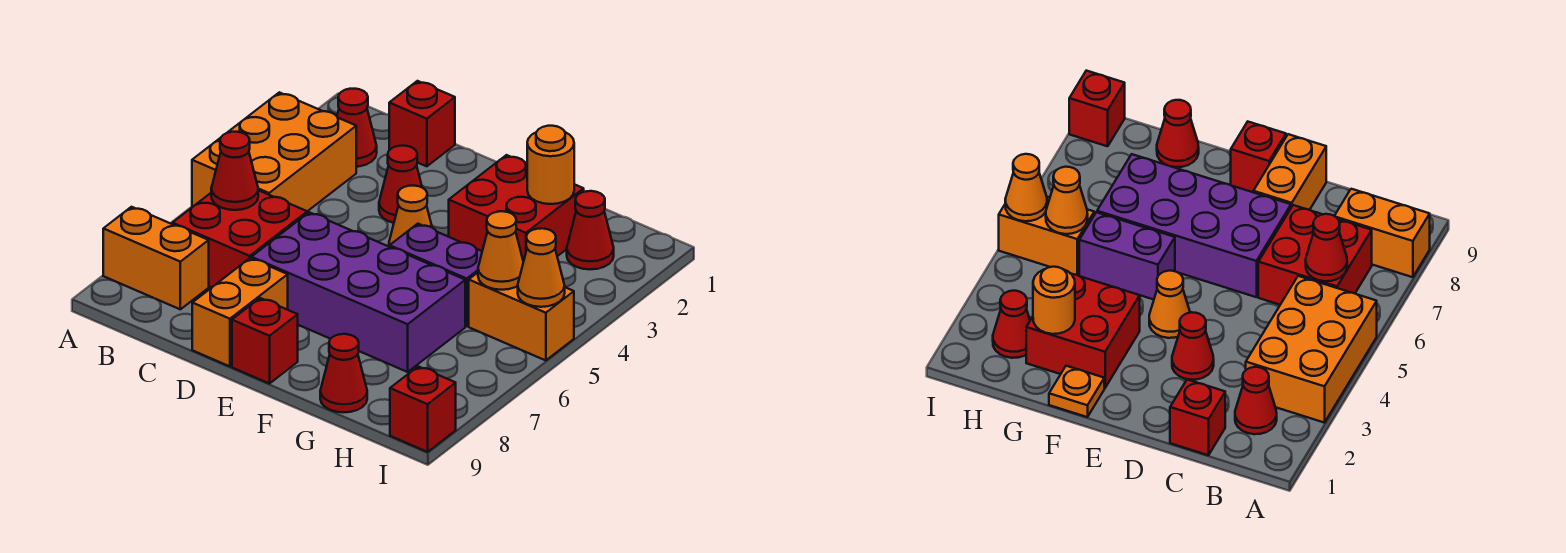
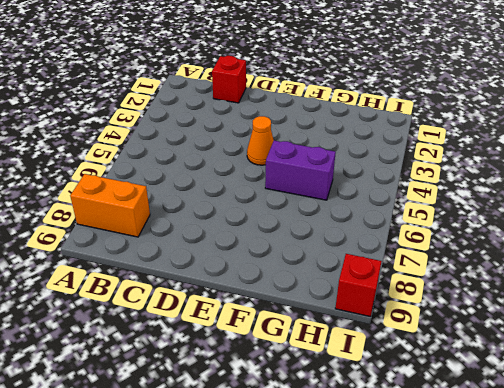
none -> orange brick A3:B5 level 1
none -> red cone B2 level 1
none -> red brick B6:C7 level 1

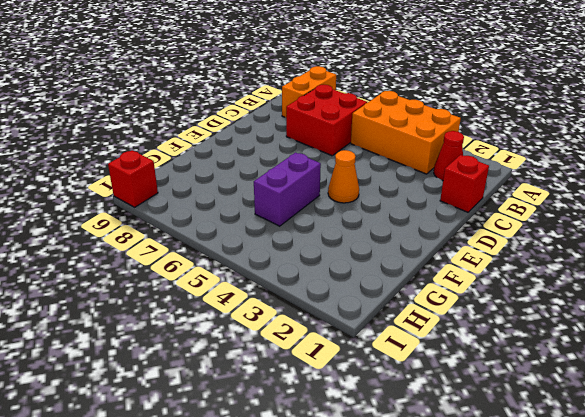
none -> red cone D3 level 1
none -> purple brick D6:G7 level 1
none -> orange brick D8:D9 level 1

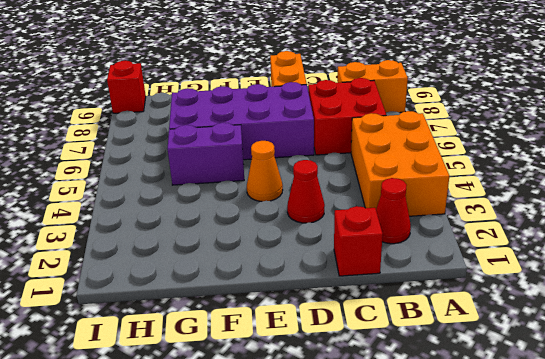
none -> red brick E9 level 1
none -> orange plate F1 level 1
none -> red brick F2:G3 level 1

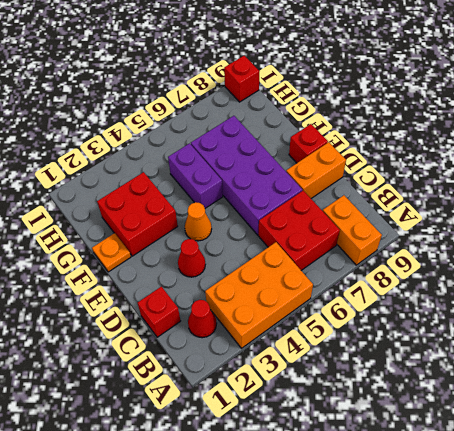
none -> red cone G9 level 1
none -> red cone H2 level 1
none -> orange brick H5:I5 level 1

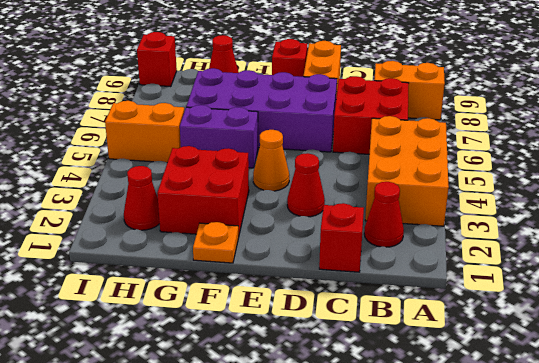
none -> red cone B6 level 2
none -> orange round brick G2 level 2
none -> orange cone H5 level 2

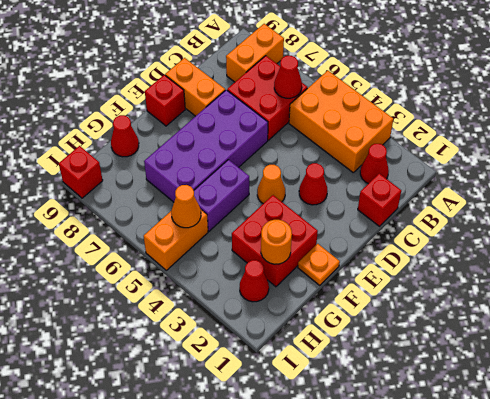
none -> orange cone I5 level 2

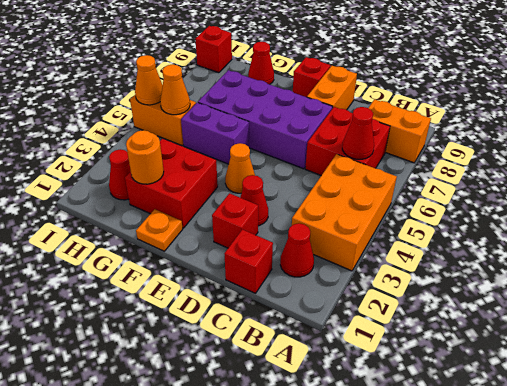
red brick D2 level 1 -> none

